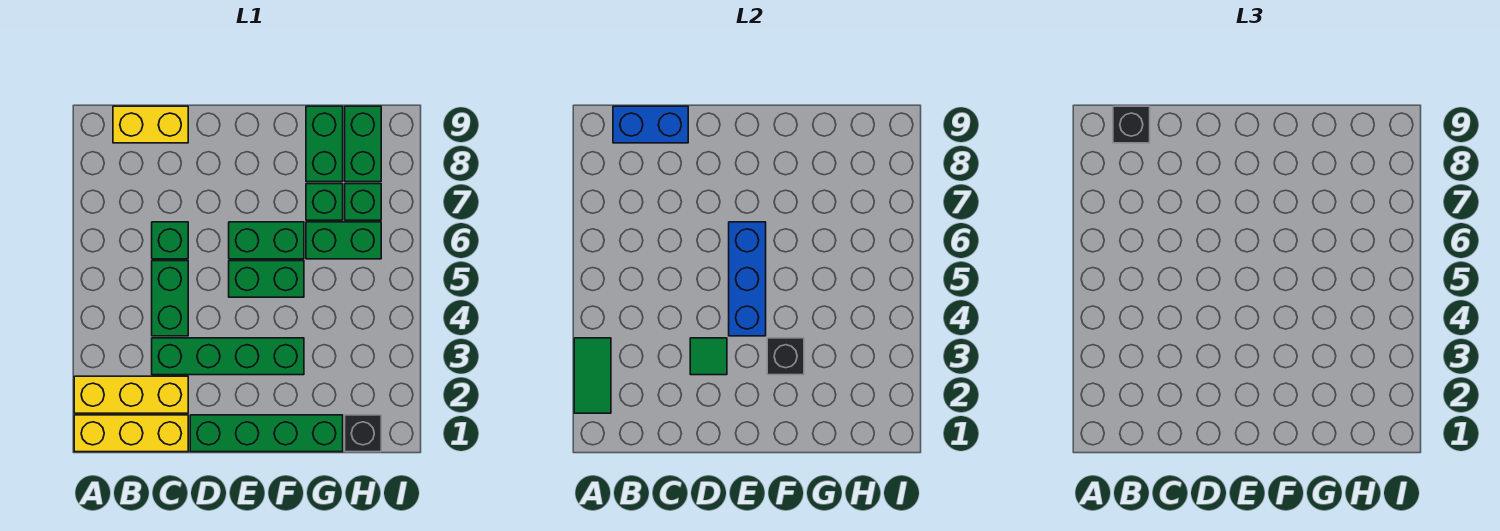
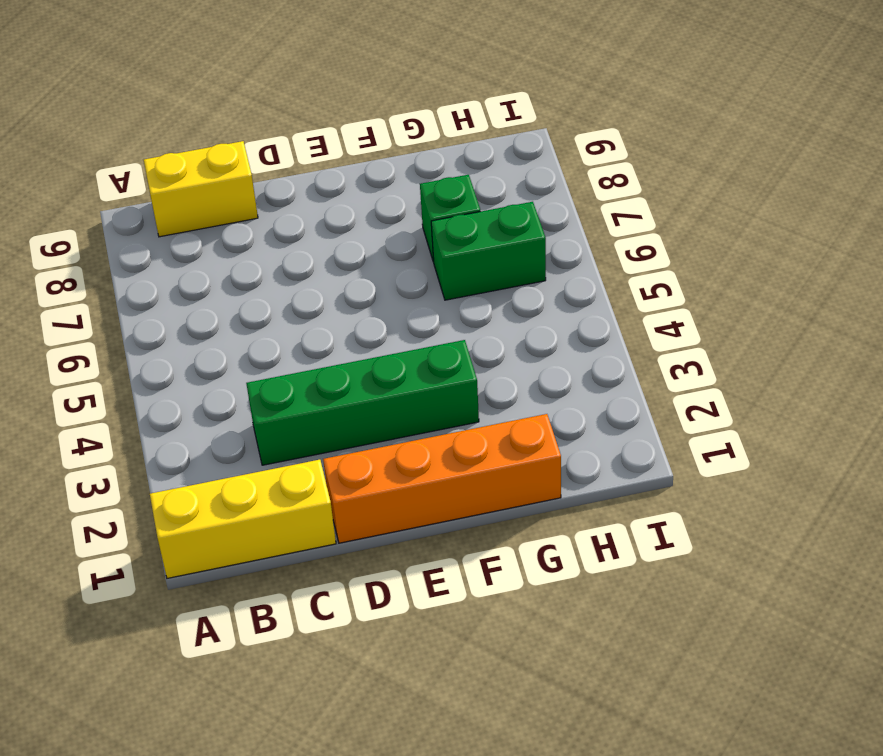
orange brick D1:G1 level 1 -> green brick D1:G1 level 1
none -> yellow brick A2:C2 level 1
none -> green brick C4:C5 level 1
none -> green brick C6 level 1

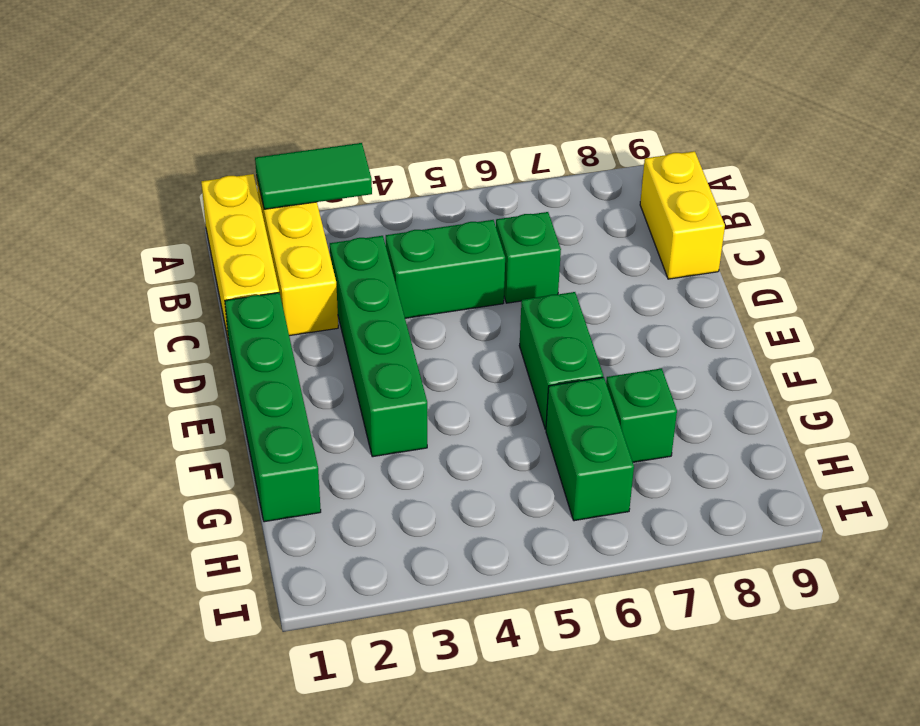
none -> green brick E5:F5 level 1
none -> green brick G8:G9 level 1
none -> black brick H1 level 1

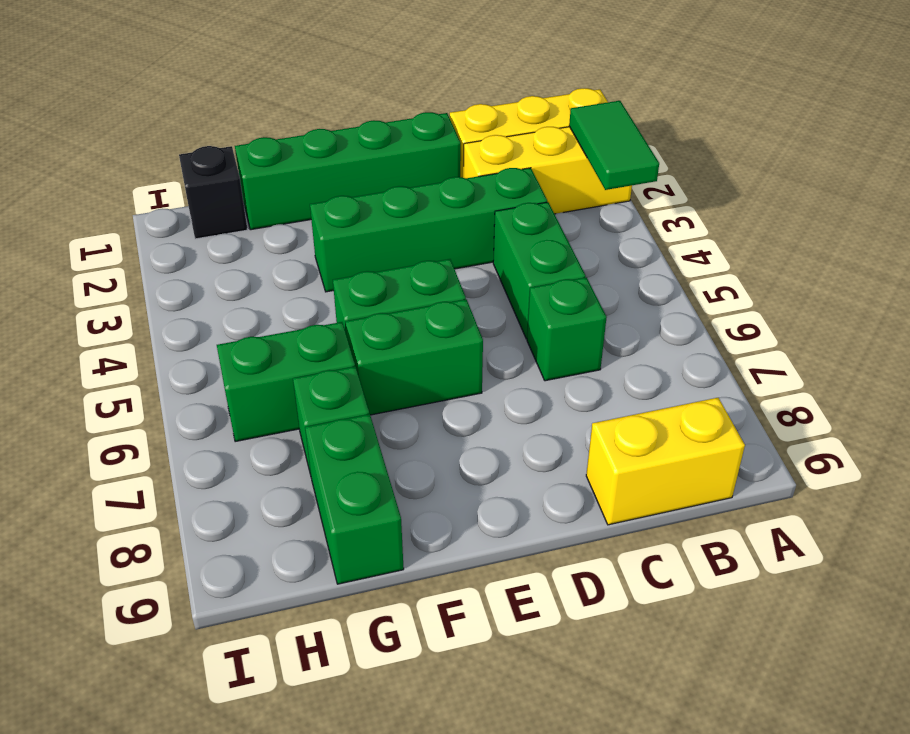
none -> green brick H7 level 1
none -> green brick H8:H9 level 1
none -> blue brick B9:C9 level 2

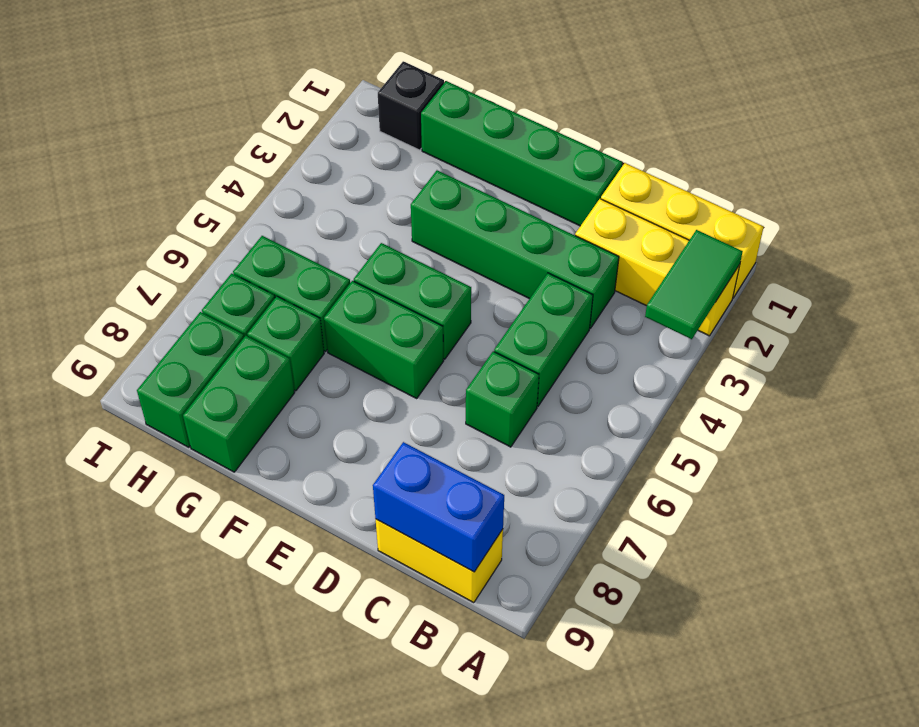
none -> green tile D3 level 2
none -> blue brick E4:E6 level 2
none -> black brick F3 level 2

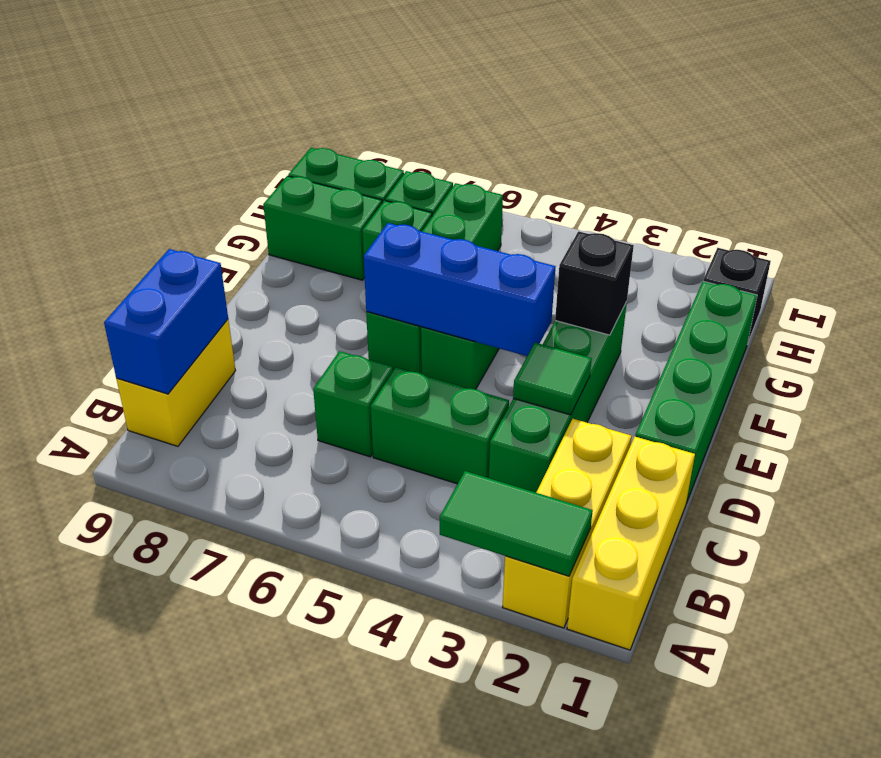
none -> black brick B9 level 3

